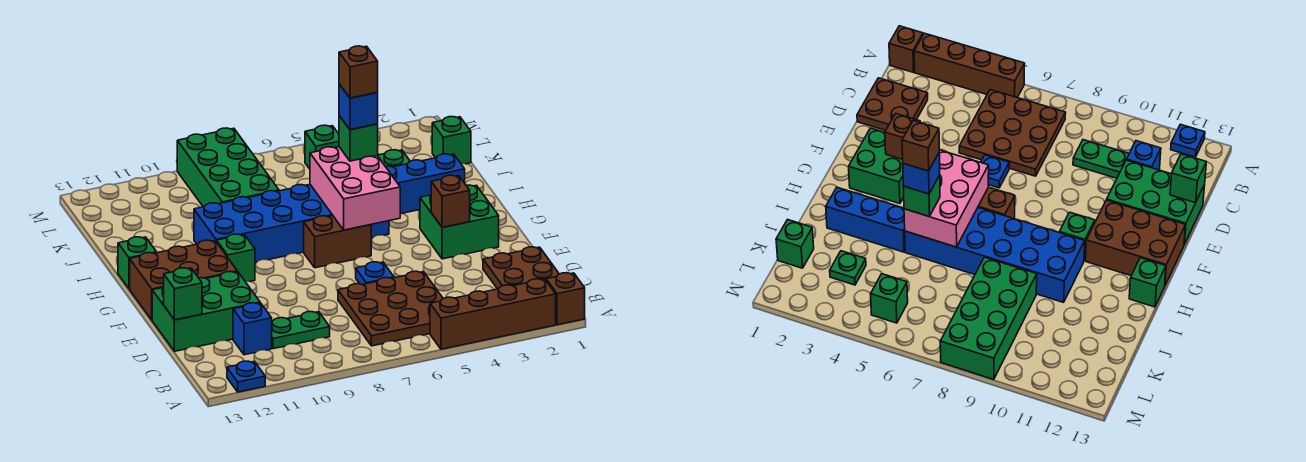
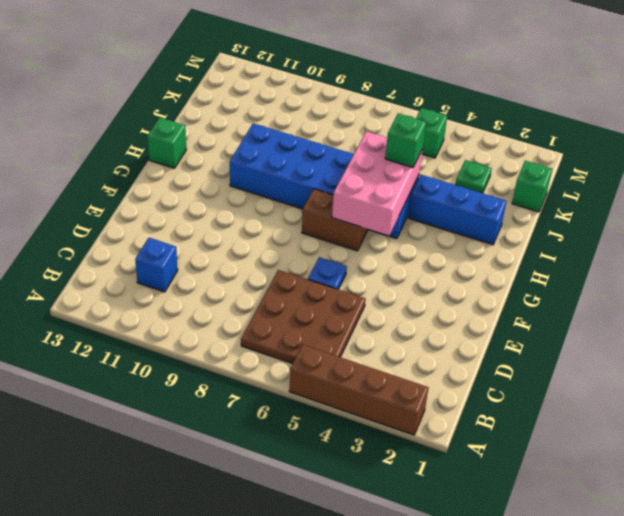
none -> brown brick A1 level 1
none -> blue plate A12 level 1
none -> brown plate C1:D2 level 1

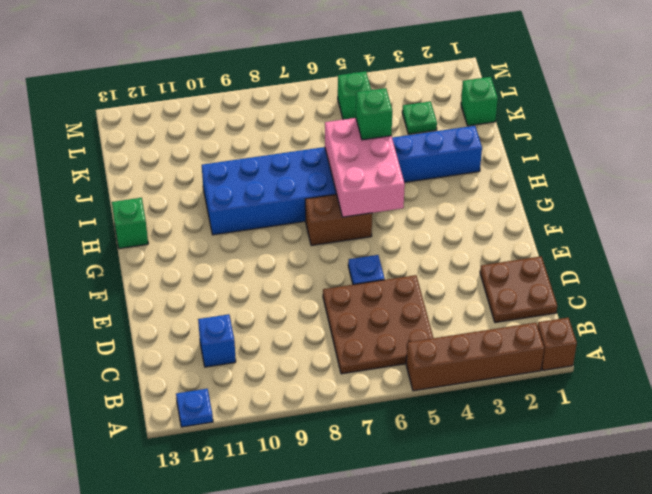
none -> green plate C9:C10 level 1
none -> green brick D11:E13 level 1
none -> green brick F2:G3 level 1

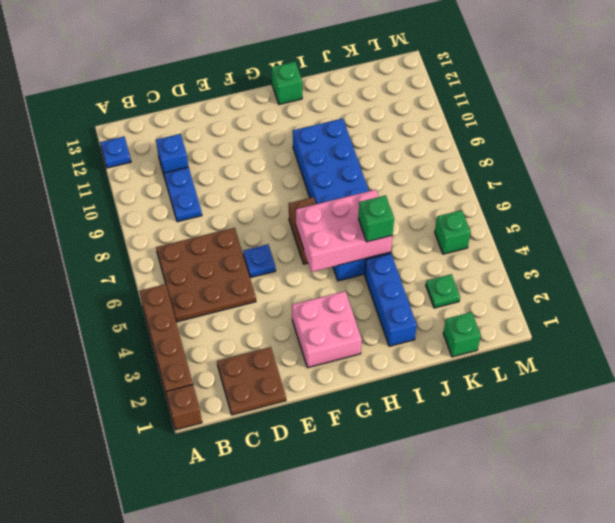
blue plate C9:C10 level 1 -> green plate C9:C10 level 1
pink brick F2:G3 level 1 -> green brick F2:G3 level 1
none -> green brick D11:E13 level 1
none -> brown brick F11:G13 level 1
none -> green brick G10 level 1

